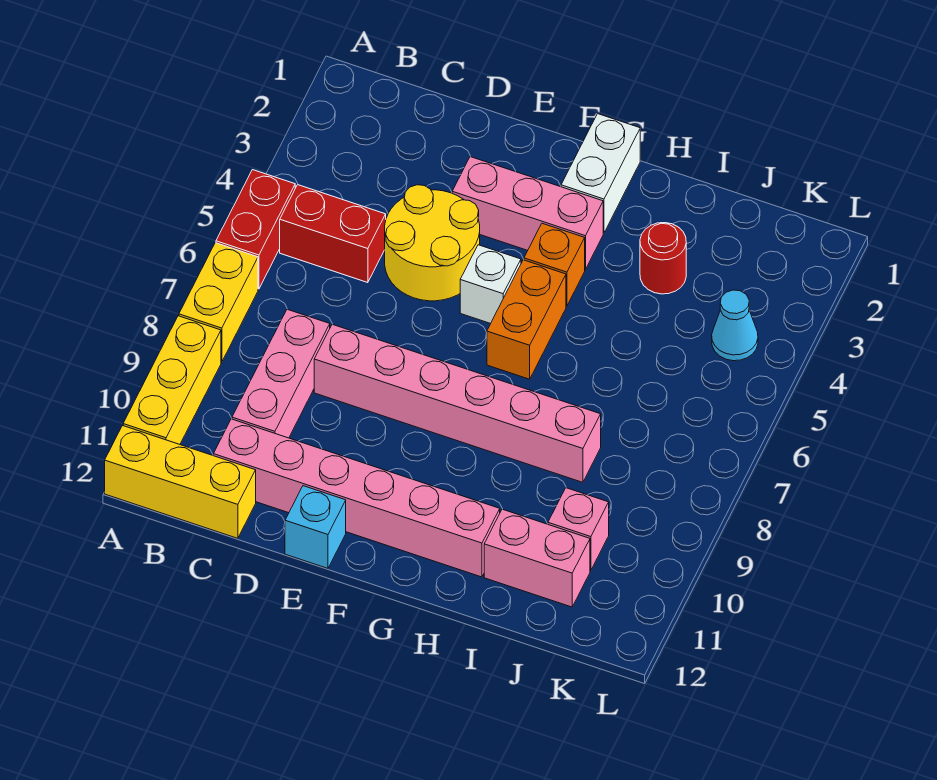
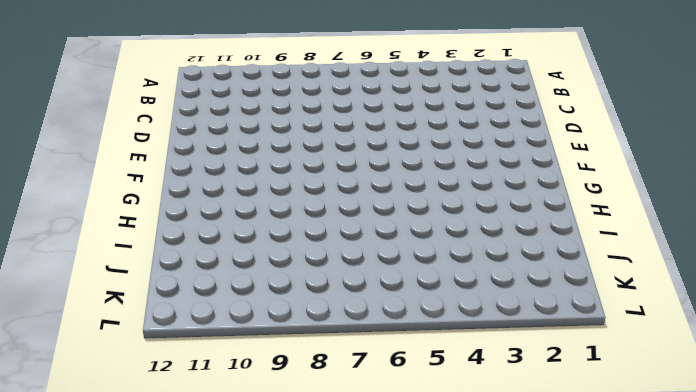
none -> red brick A5:A6 level 1
none -> yellow brick A7:A8 level 1
none -> yellow brick A9:A11 level 1

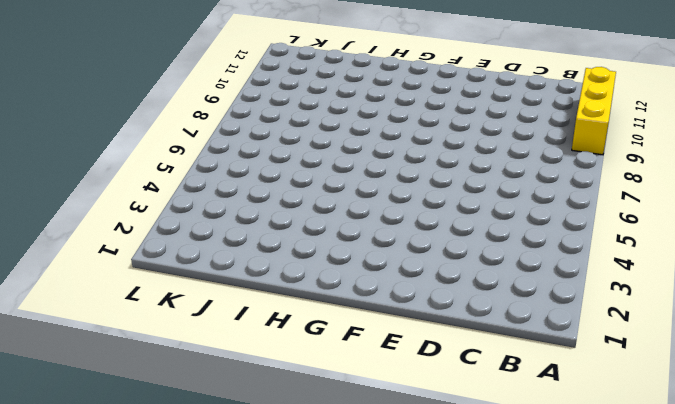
none -> red brick A5:A6 level 1
none -> yellow brick A7:A8 level 1
none -> yellow brick A12:C12 level 1

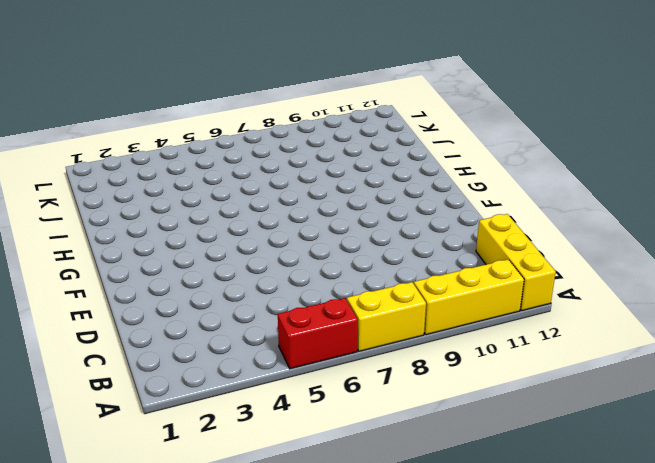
none -> red brick B5:C5 level 1
none -> pink brick C8:C10 level 1
none -> pink brick C11:H11 level 1

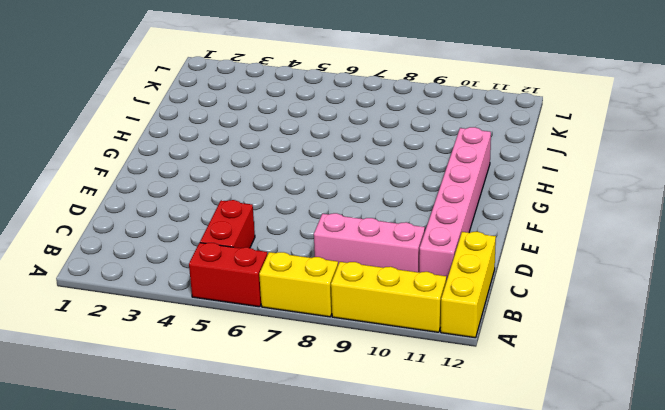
none -> yellow round brick D4:E5 level 1
none -> pink brick D8:I8 level 1
none -> pink brick E3:G3 level 1

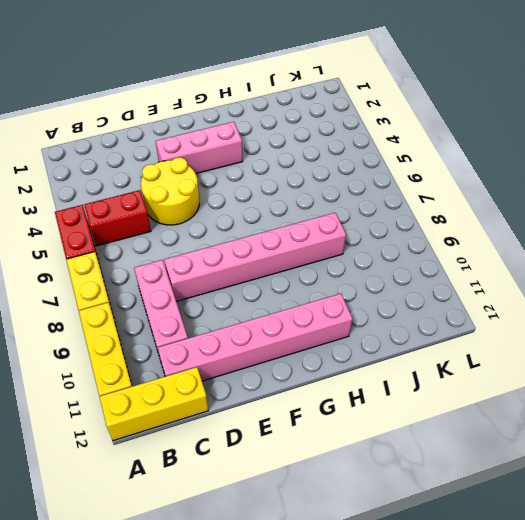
none -> cyan brick E12 level 1
none -> white brick F5 level 1
none -> white brick G1:G2 level 1

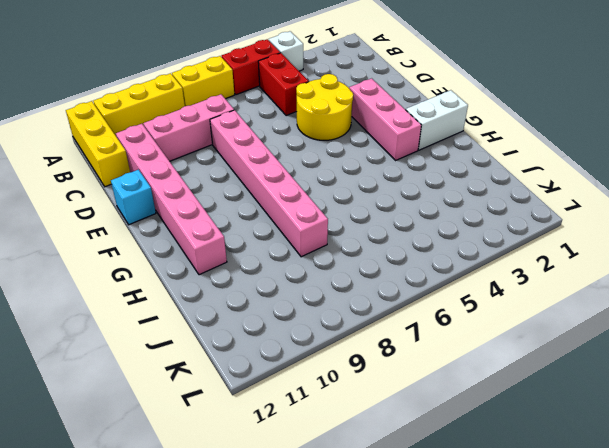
white brick A4 level 1 -> white brick F5 level 1
none -> orange brick G4 level 1
none -> orange brick G5:G6 level 1
none -> red round brick I3 level 1

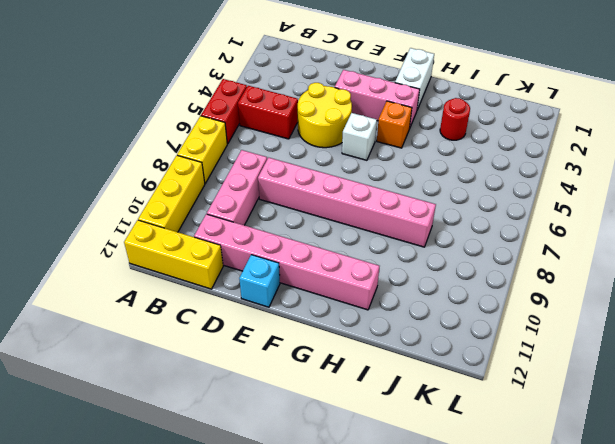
none -> orange brick G5:G6 level 1
none -> pink brick I11:J11 level 1
none -> pink brick J10 level 1

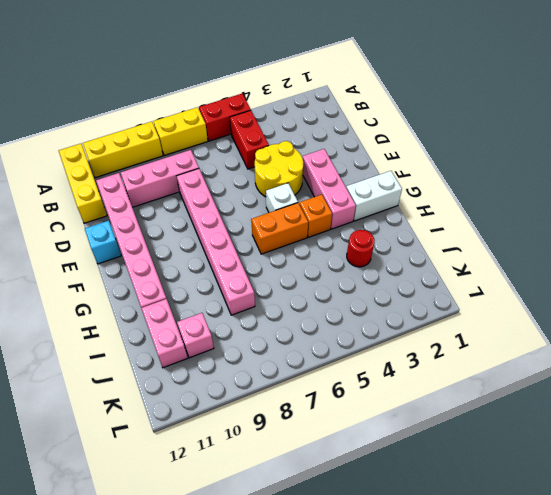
none -> cyan cone K4 level 1

